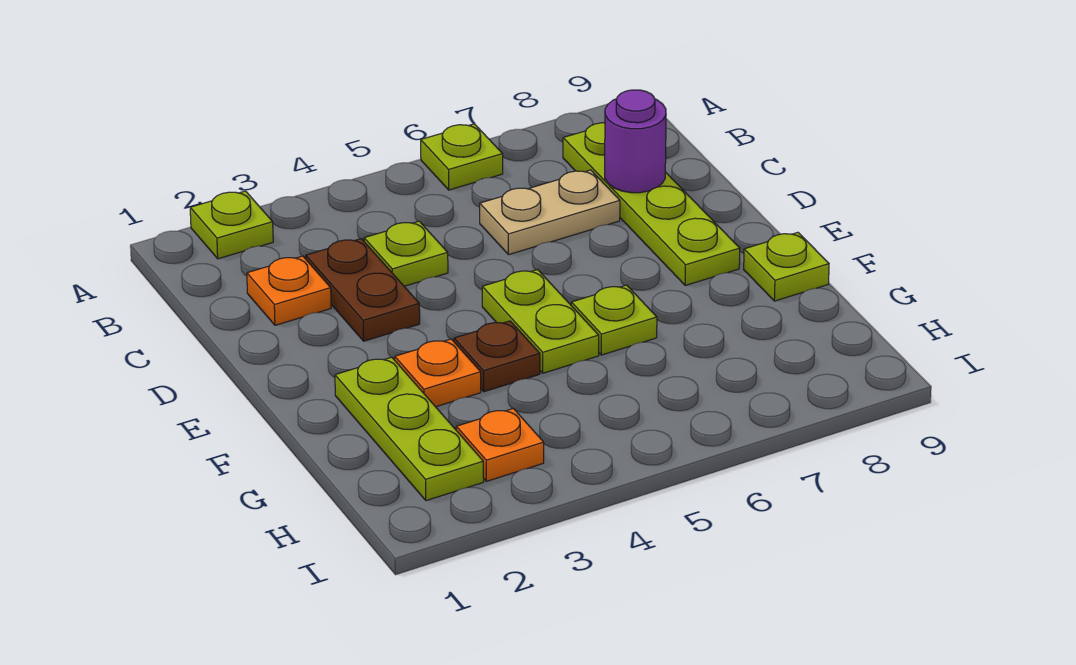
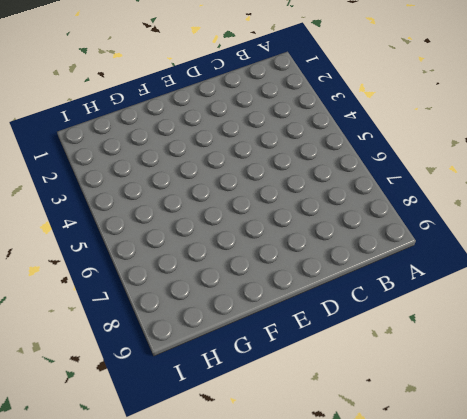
none -> lime plate A2 level 1
none -> lime plate A6 level 1
none -> lime plate B8:E8 level 1

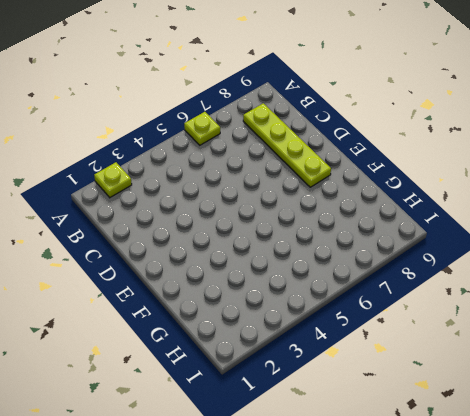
none -> orange plate C2 level 1
none -> brown plate C3:D3 level 1
none -> lime plate C4 level 1

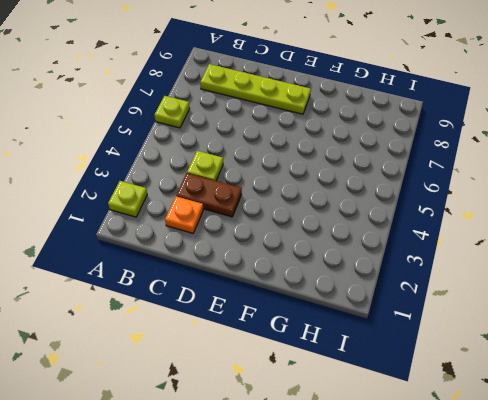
none -> tan plate C6:C7 level 1
none -> lime plate E5:F5 level 1
none -> lime plate F2:H2 level 1

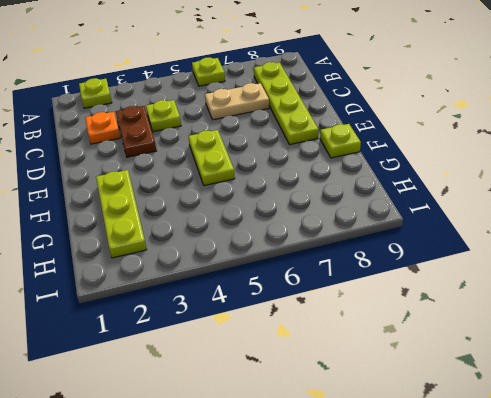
none -> orange plate F3 level 1
none -> brown plate F4 level 1
none -> lime plate F6 level 1

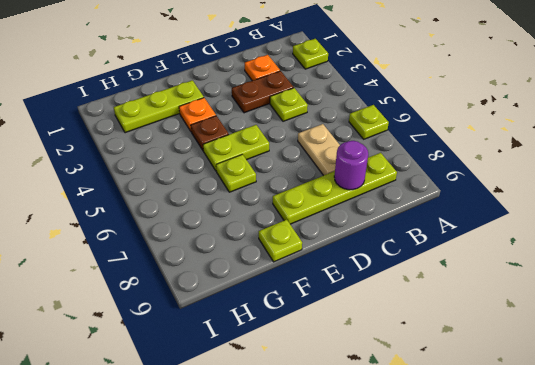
none -> orange plate H3 level 1

